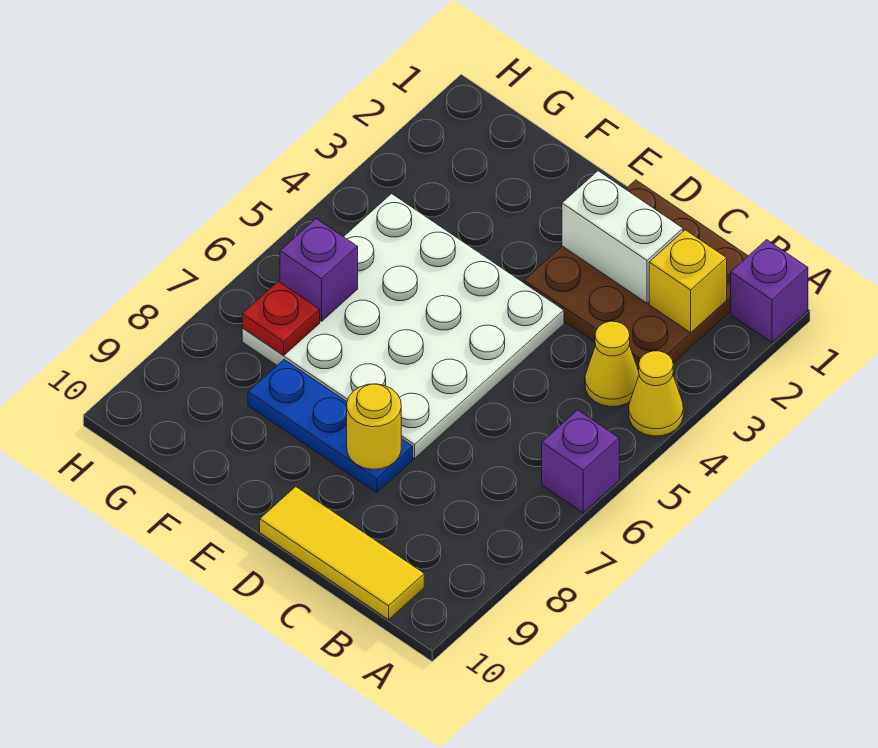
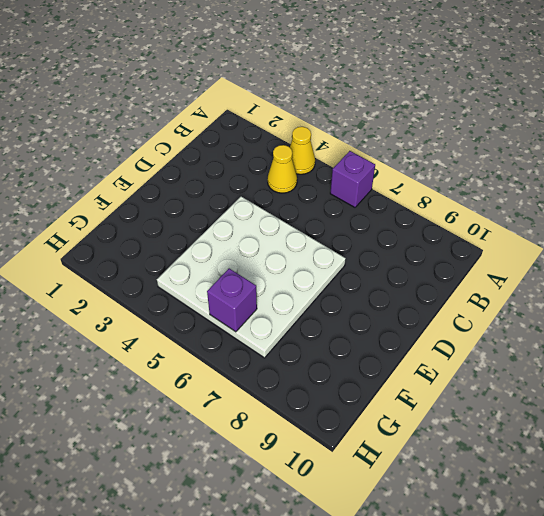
none -> purple brick A1 level 1
none -> brown plate B1:D3 level 1
none -> yellow tile B10:D10 level 1

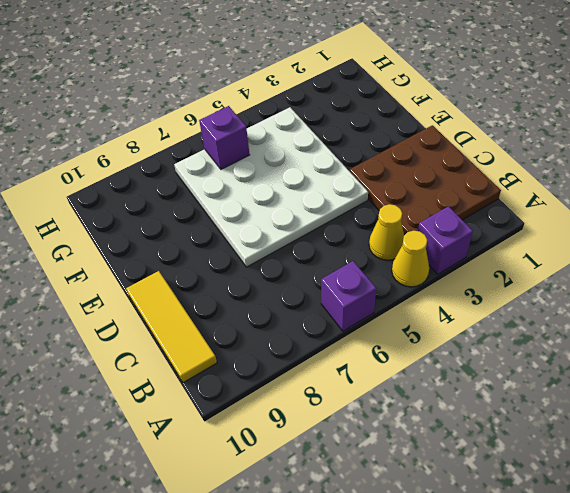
purple brick A3 level 1 -> purple brick A1 level 1
none -> blue plate D8:F8 level 1
none -> yellow brick B2 level 2
none -> white brick C2:D2 level 2

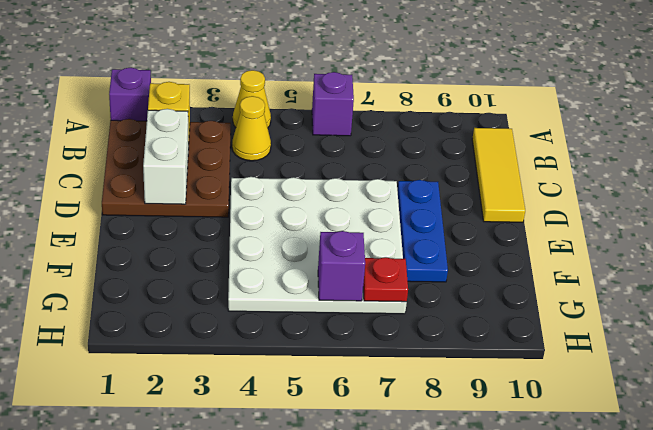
none -> yellow round brick D8 level 2

